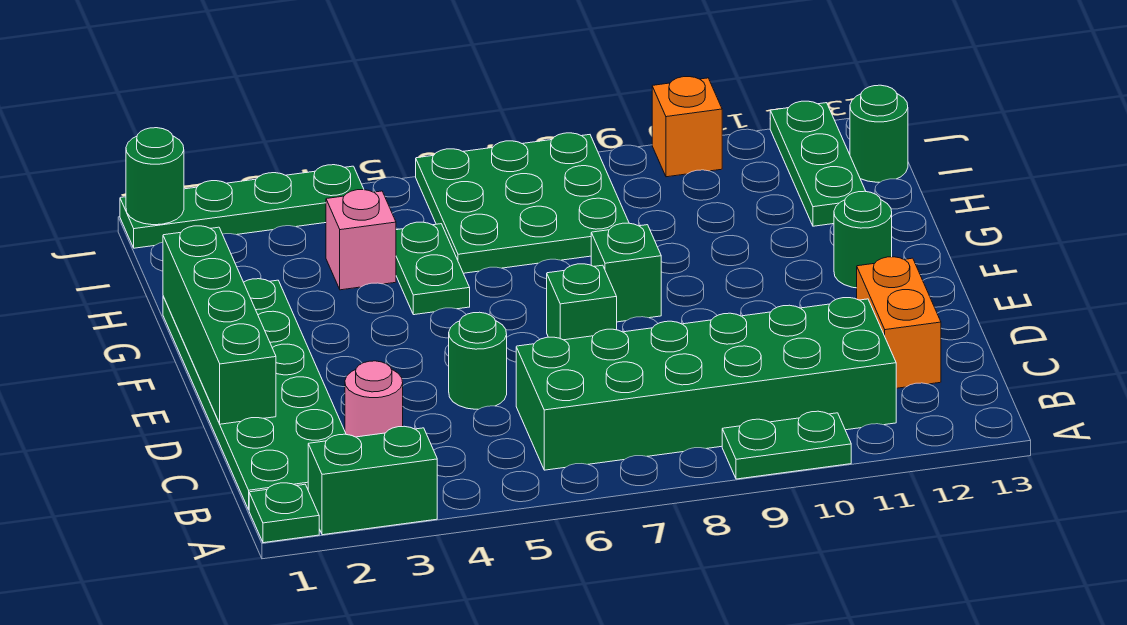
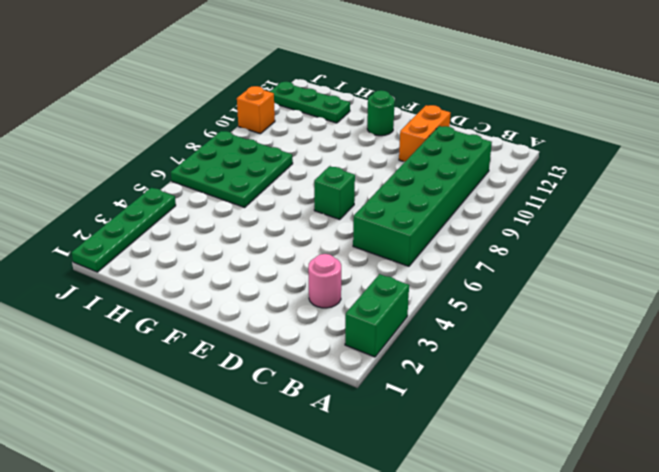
orange brick D11:D12 level 1 -> orange brick C12:D12 level 1
none -> green plate A1 level 1
none -> green plate A9:A10 level 1
none -> green plate B1:G2 level 1

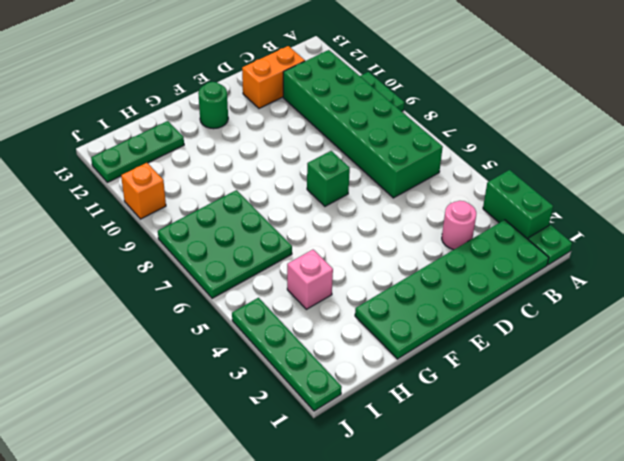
none -> green round brick D5 level 1
none -> green brick F8 level 1
none -> green plate G5:H5 level 1

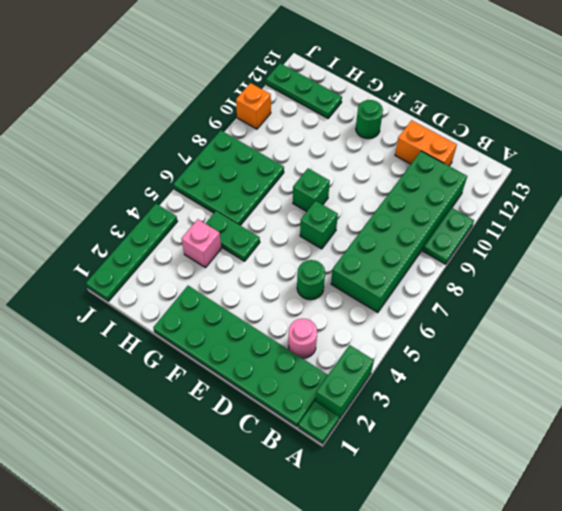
none -> green round brick I13 level 1
none -> green brick D1:G1 level 2
none -> green round brick J1 level 2

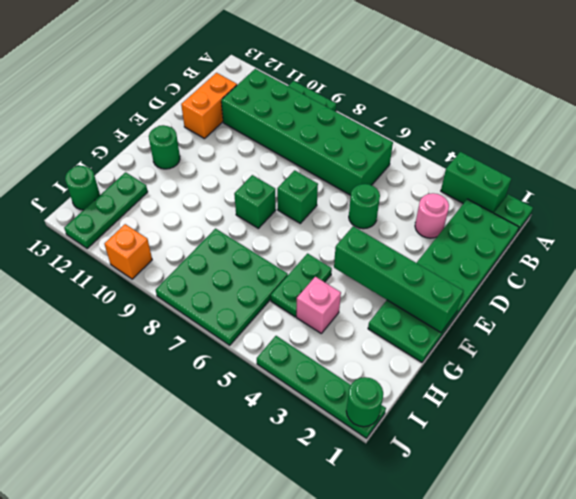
green brick F1:F4 level 2 -> green brick D1:G1 level 2

